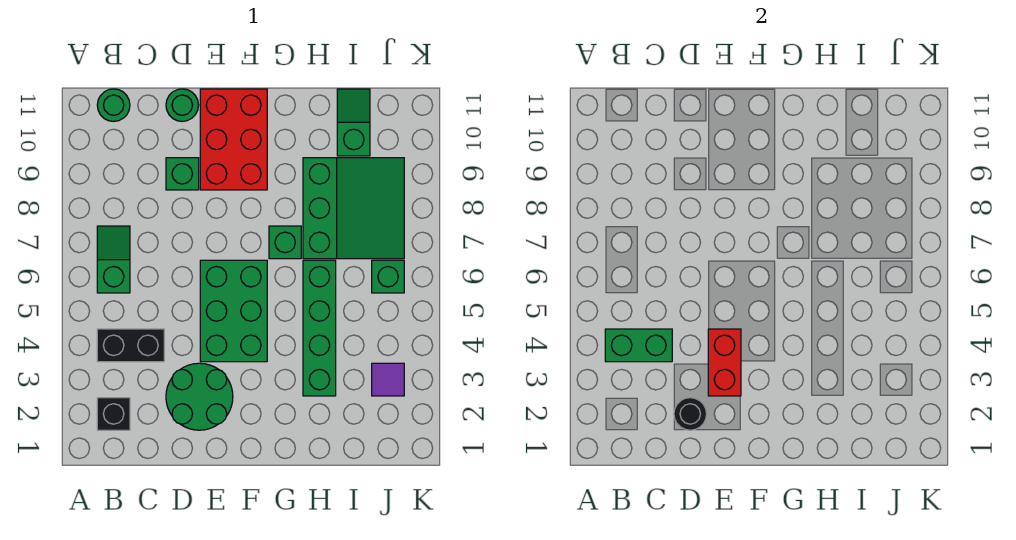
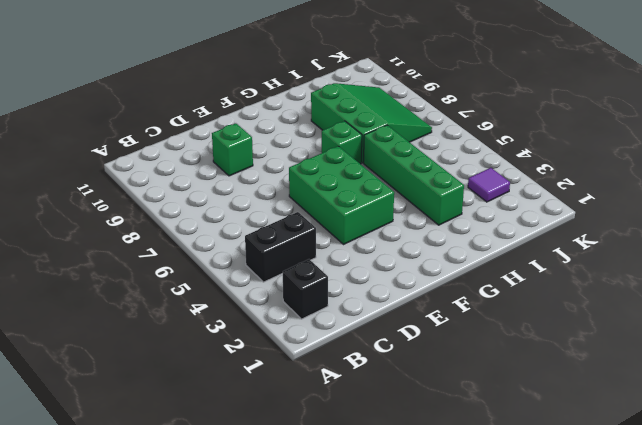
none -> green slope B6:B7 level 1 top 6
none -> green round brick B11 level 1
none -> green round brick D2:E3 level 1

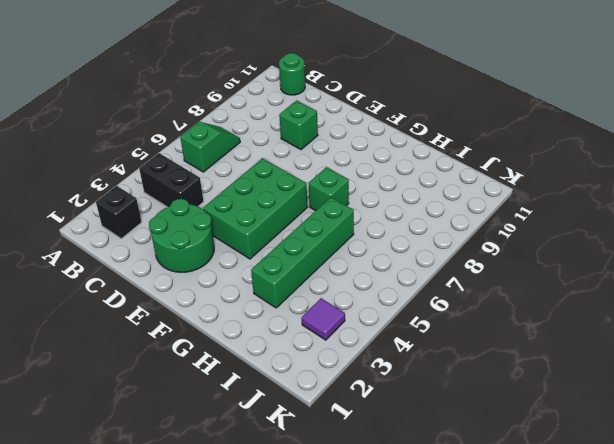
none -> green round brick D11 level 1
none -> red brick E9:F11 level 1
none -> green slope H7:J9 level 1 top H

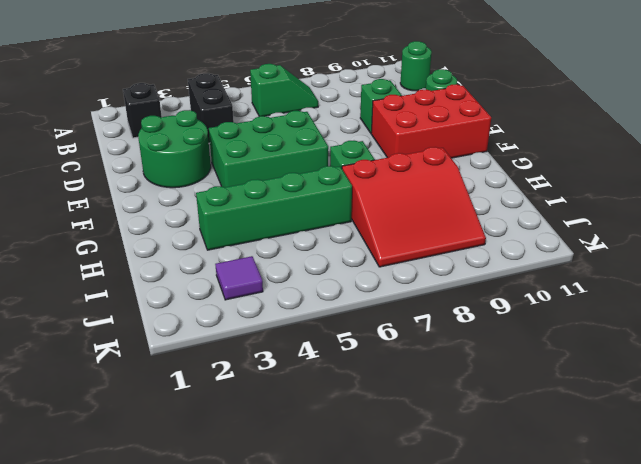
red slope H7:J9 level 1 top H -> green slope H7:J9 level 1 top H
none -> green slope I10:I11 level 1 top 10
none -> green brick J6 level 1
none -> green brick B4:C4 level 2

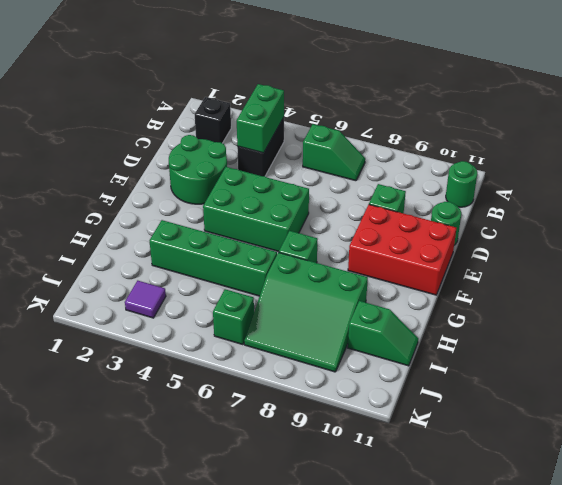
none -> black round brick D2 level 2
none -> red brick E3:E4 level 2

